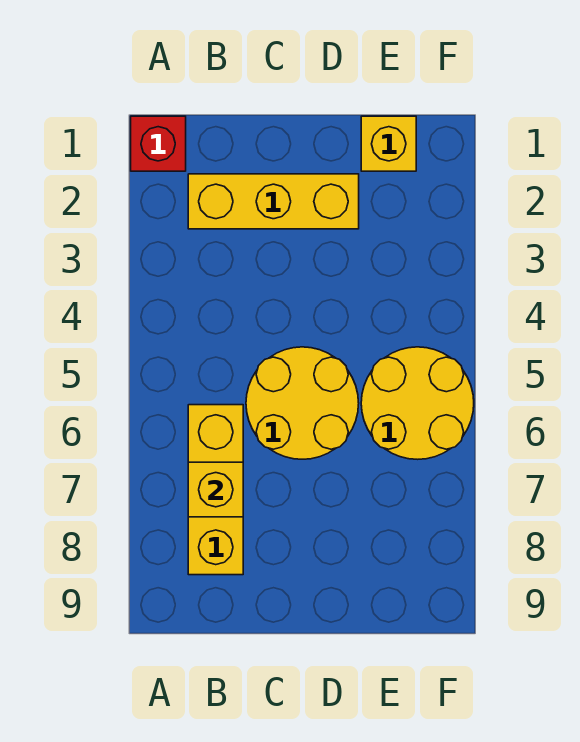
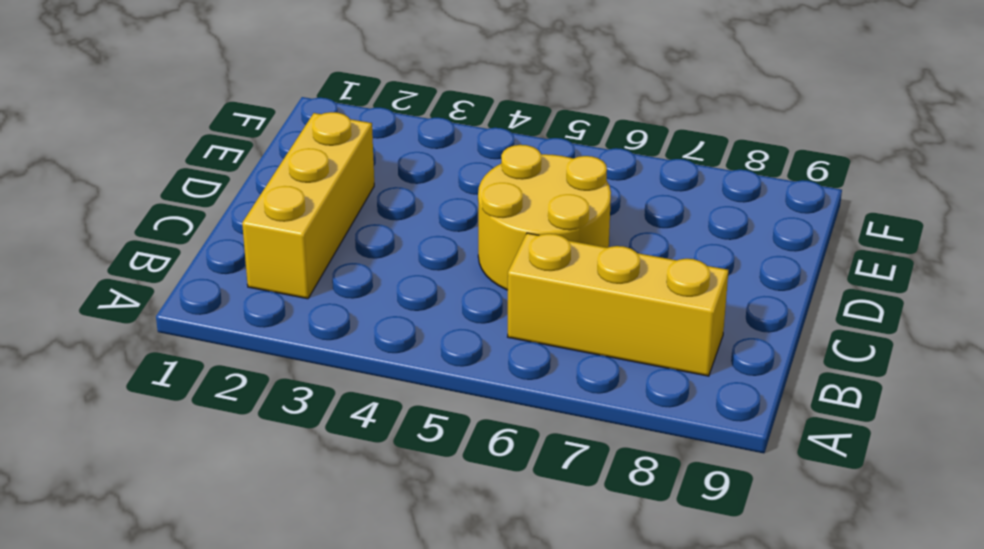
none -> red brick A1 level 1
none -> yellow brick E1 level 1

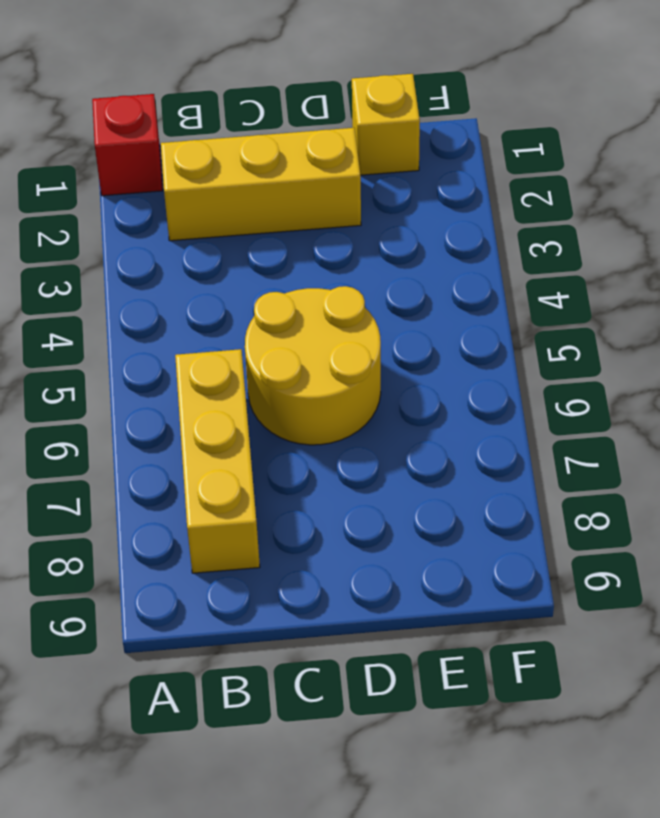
none -> yellow round brick E5:F6 level 1
none -> yellow brick B7 level 2

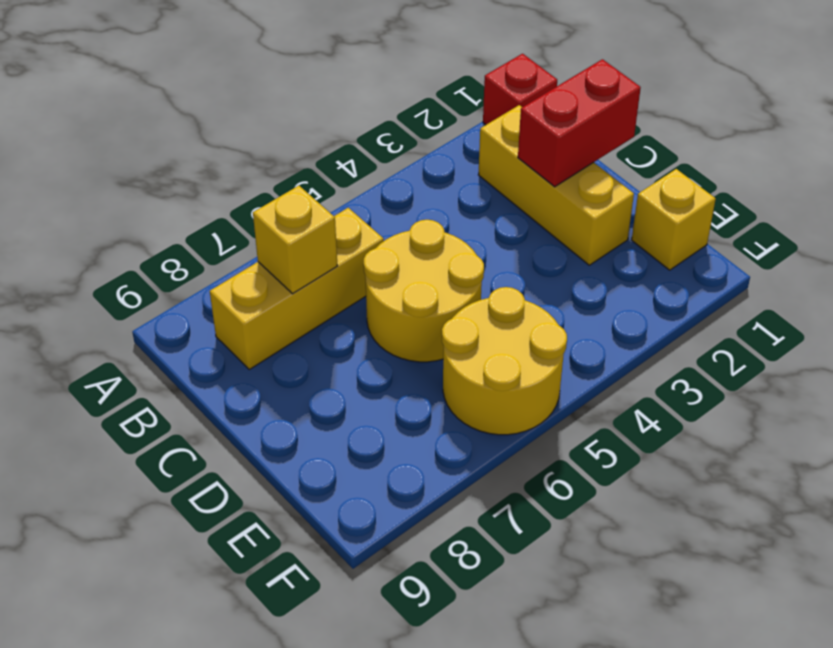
red brick C1:C2 level 2 -> none

